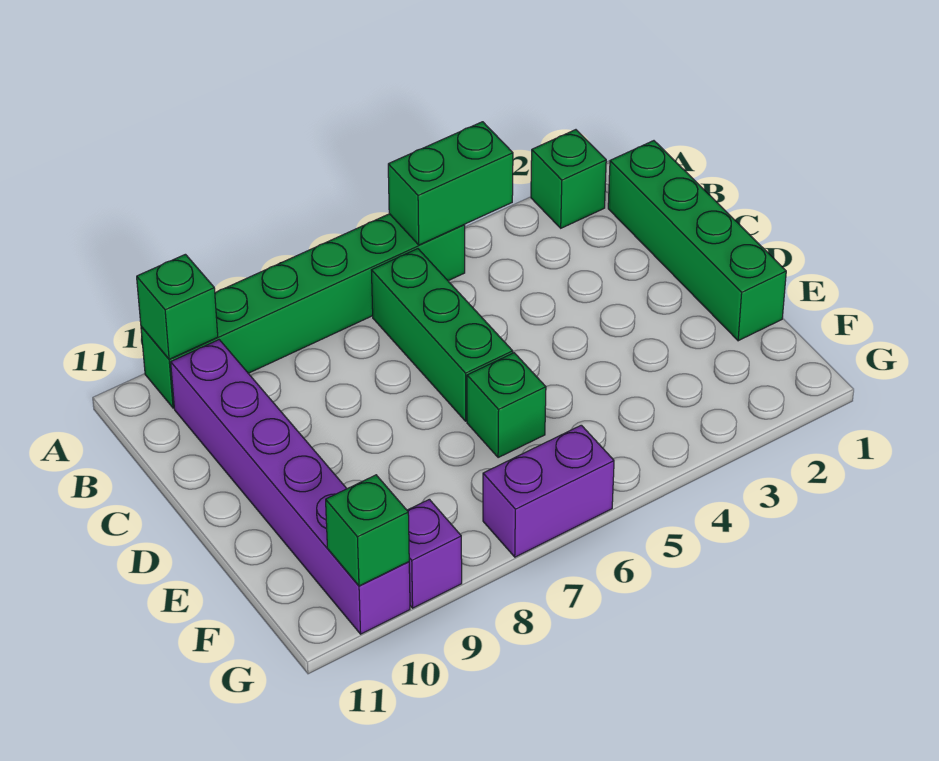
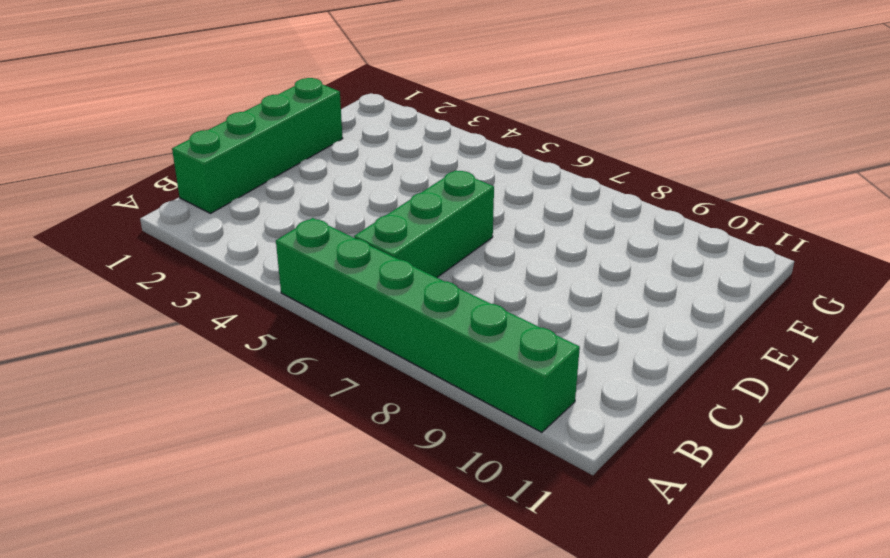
none -> green brick A2 level 1
none -> purple brick B10:G10 level 1

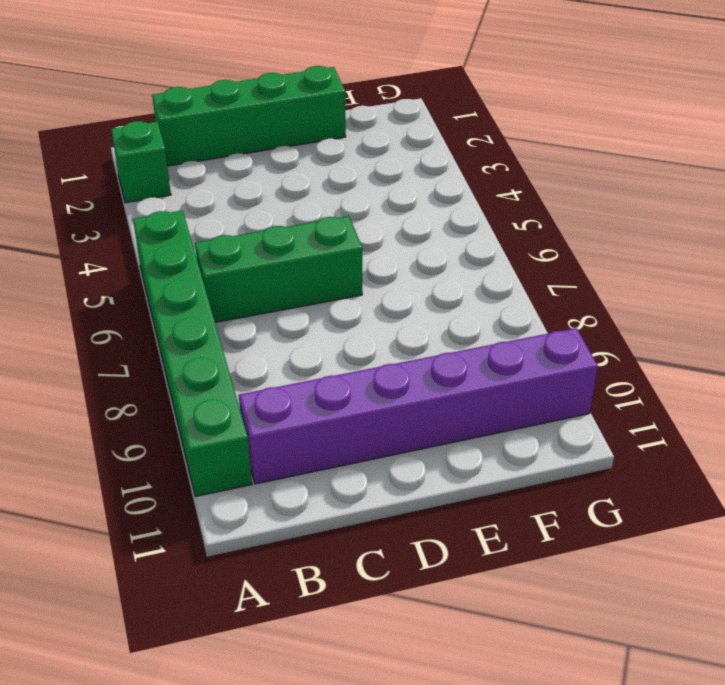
none -> green brick E6 level 1
none -> purple brick G6:G7 level 1

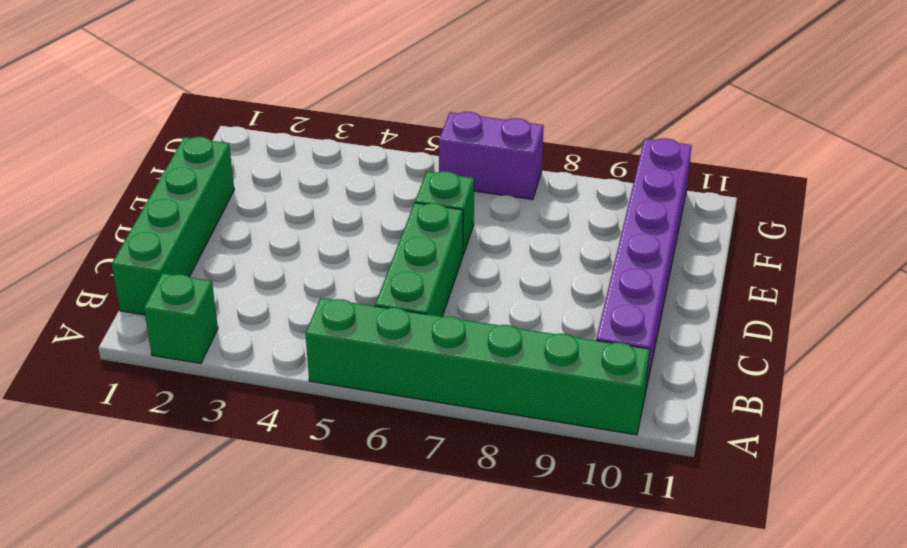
none -> purple brick G9 level 1
none -> green brick A4:A5 level 2

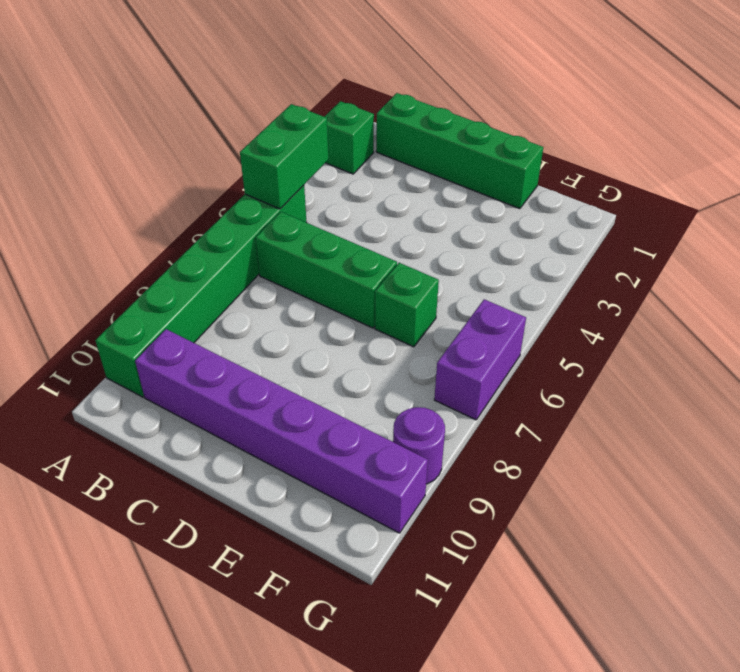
purple round brick G9 level 1 -> purple brick G9 level 1
none -> green brick A10 level 2
none -> green brick G10 level 2

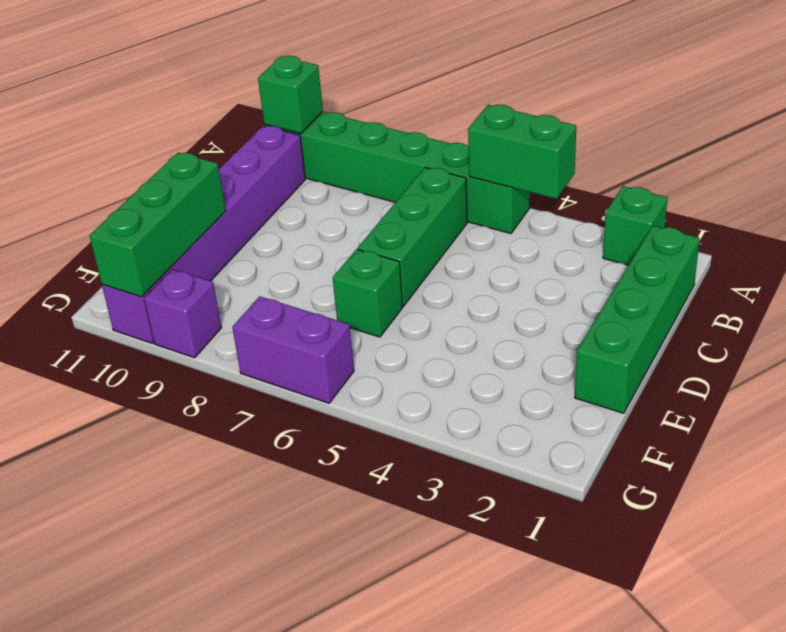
green brick E10:G10 level 2 -> green brick G10 level 2

